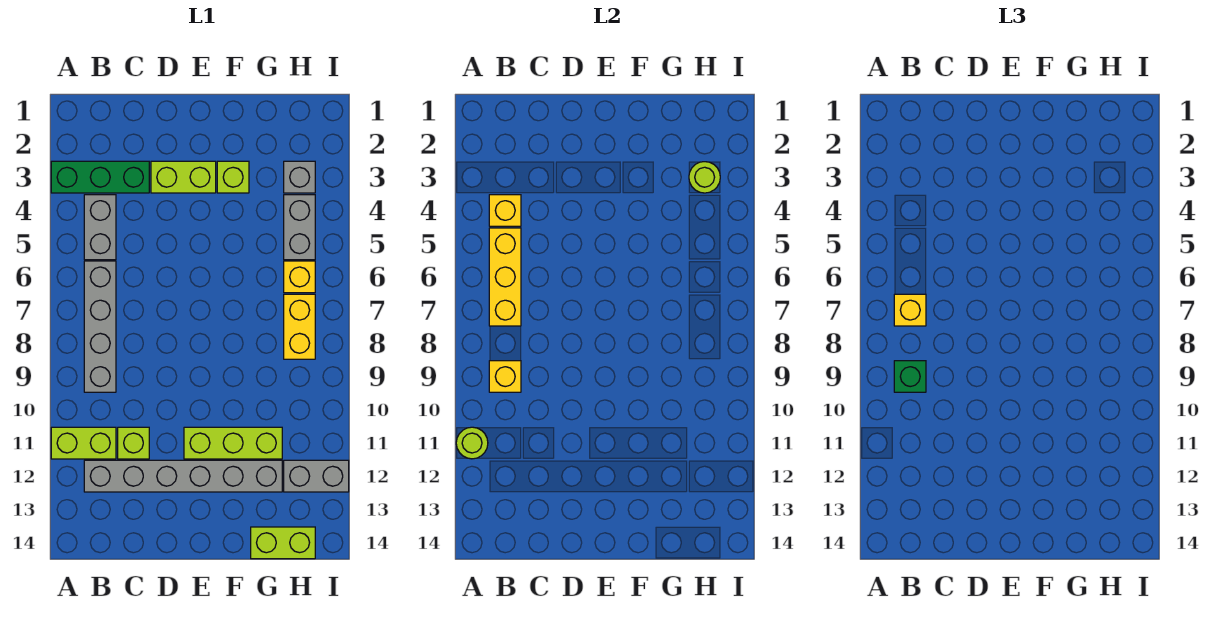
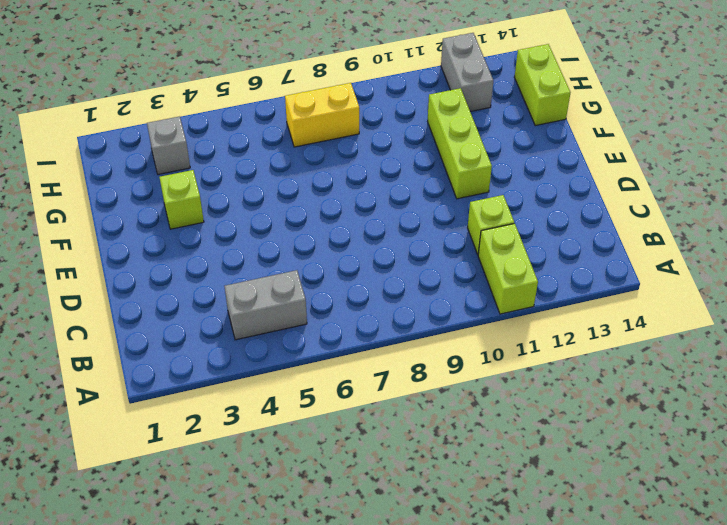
none -> green brick A3:C3 level 1
none -> grey brick B6:B9 level 1
none -> grey brick B12:G12 level 1

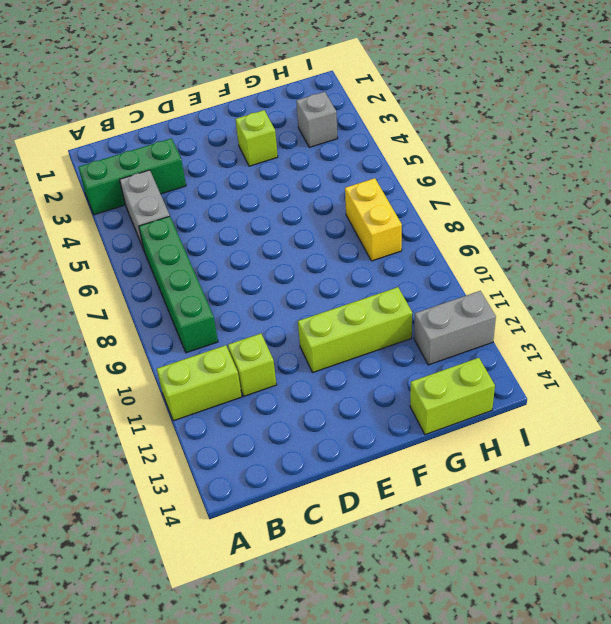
green brick B6:B9 level 1 -> grey brick B6:B9 level 1
none -> grey brick B12:G12 level 1
none -> lime brick D3:E3 level 1
none -> grey brick H4:H5 level 1

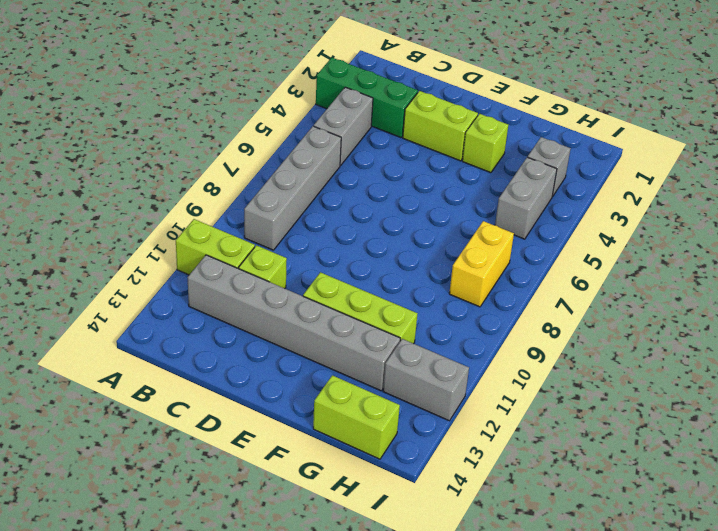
none -> yellow brick H6 level 1
none -> lime round brick A11 level 2
none -> yellow brick B4 level 2

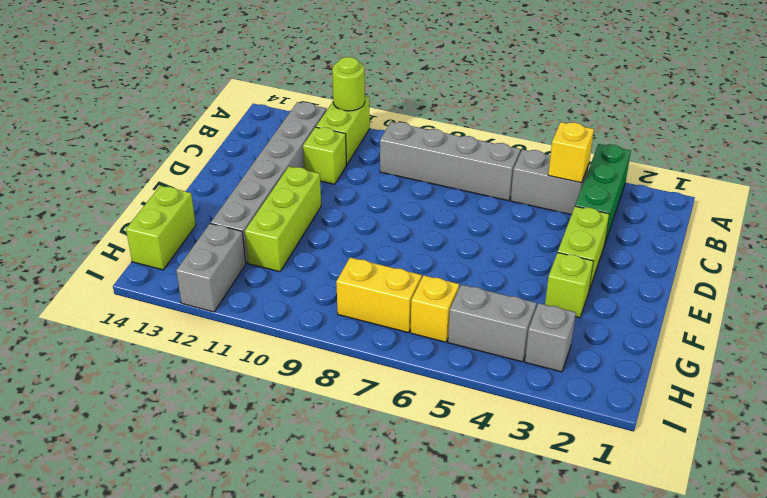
none -> yellow brick B5:B7 level 2
none -> yellow brick B9 level 2
none -> lime round brick H3 level 2

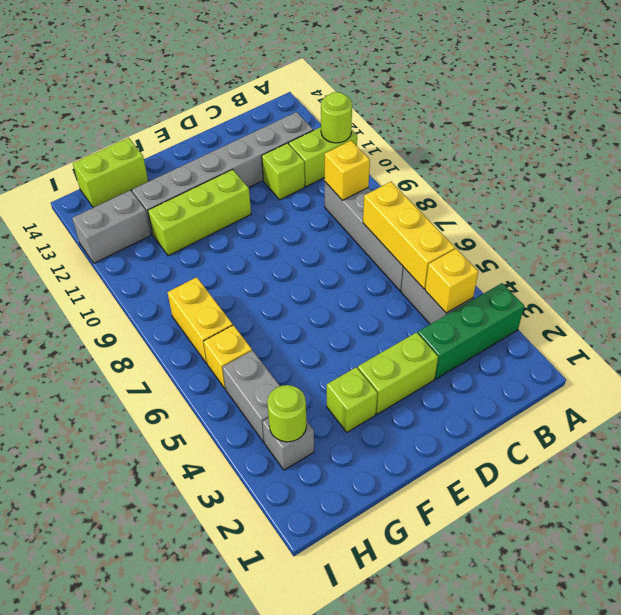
none -> yellow brick B7 level 3
none -> green brick B9 level 3

